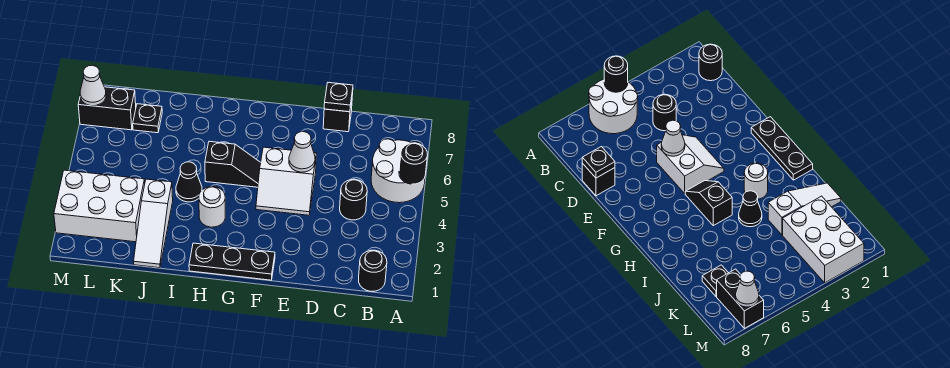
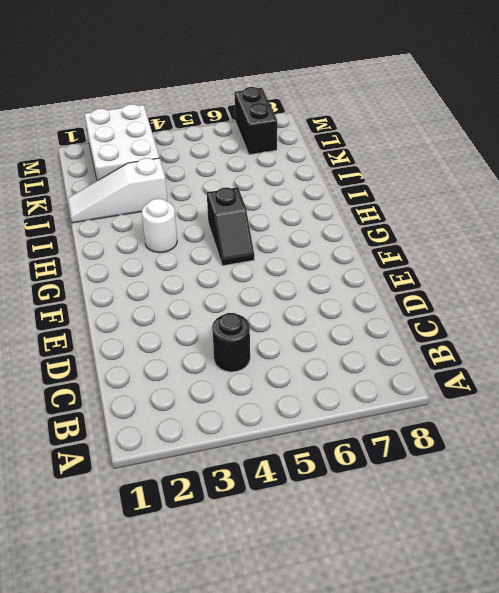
none -> white round brick A5:B6 level 1
none -> black round brick B1 level 1
none -> black brick D8 level 1

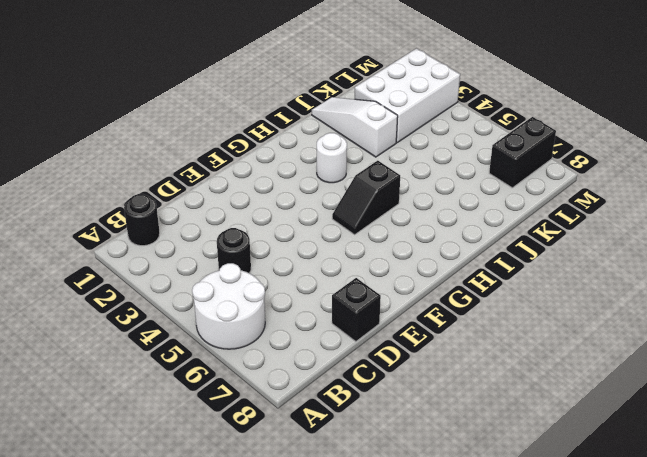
none -> white slope E4:F5 level 1 top 5
none -> black plate F1:H1 level 1
none -> black cone I4 level 1

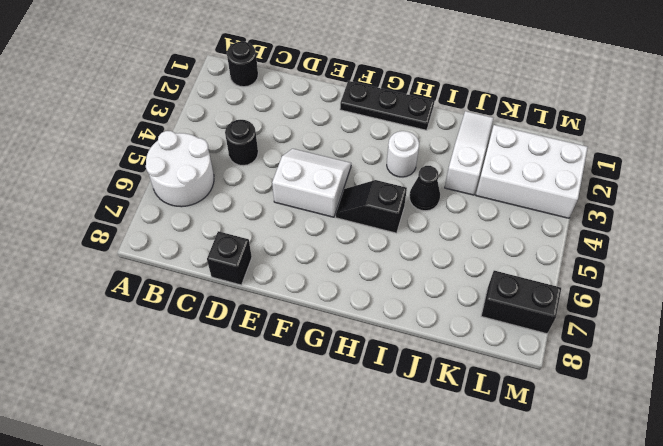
none -> black plate K7 level 1
none -> black round brick A5 level 2
none -> black plate D8 level 2

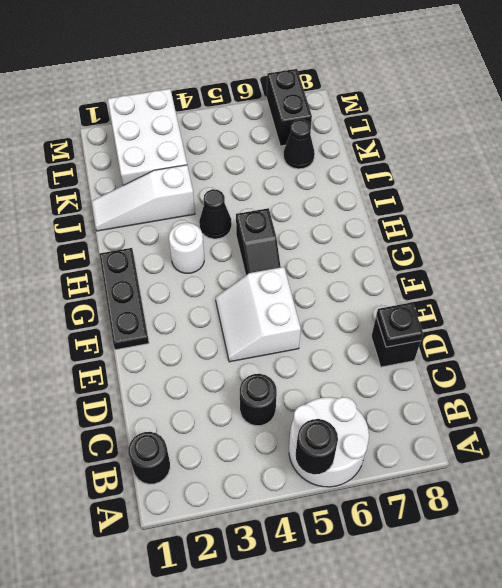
black cone K7 level 1 -> black plate K7 level 1
none -> white cone E5 level 2
none -> white cone M7 level 2

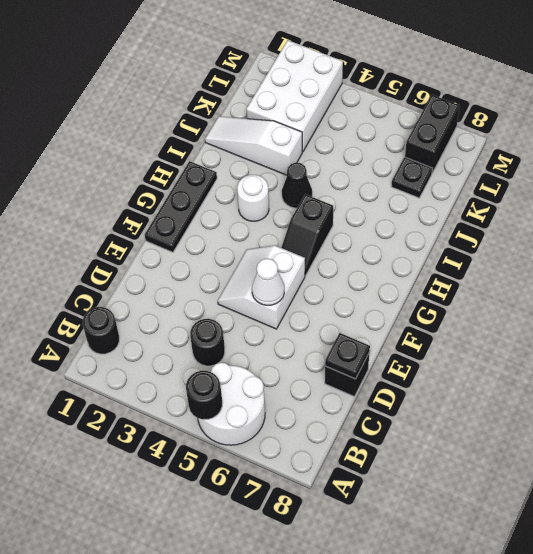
none -> white cone M7 level 2

